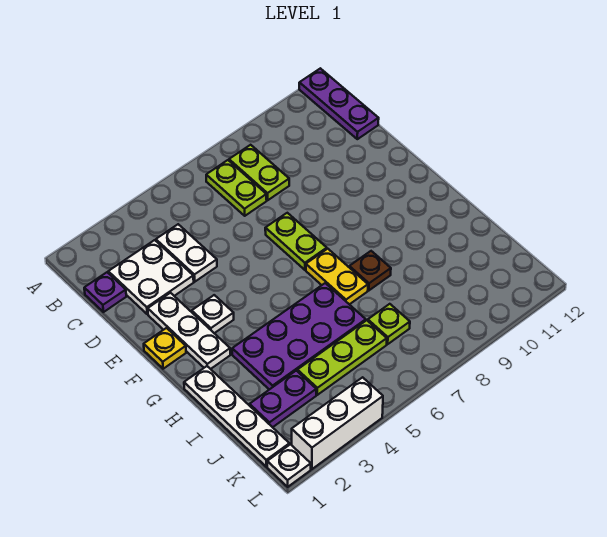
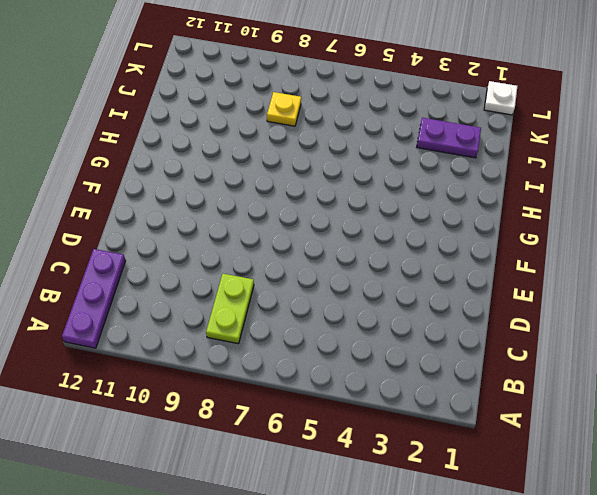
yellow plate J8 level 1 -> yellow plate F1 level 1
none -> lime plate B7:C7 level 1
none -> purple plate C1 level 1
none -> white plate C2:D3 level 1

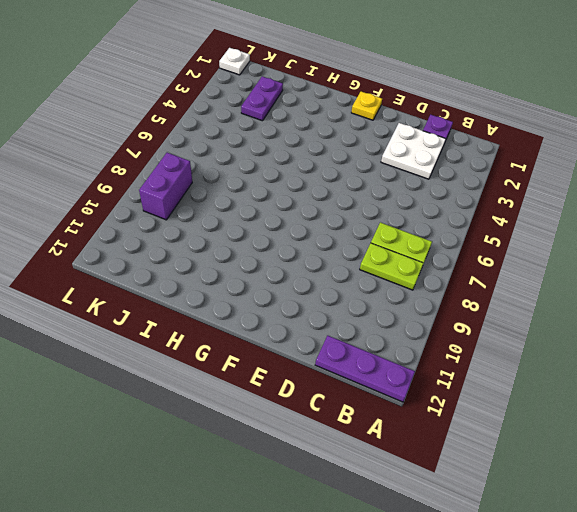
purple brick K8:K9 level 1 -> none
none -> white plate C4:D4 level 1
none -> white plate E2:G2 level 1
none -> lime plate E7:F7 level 1

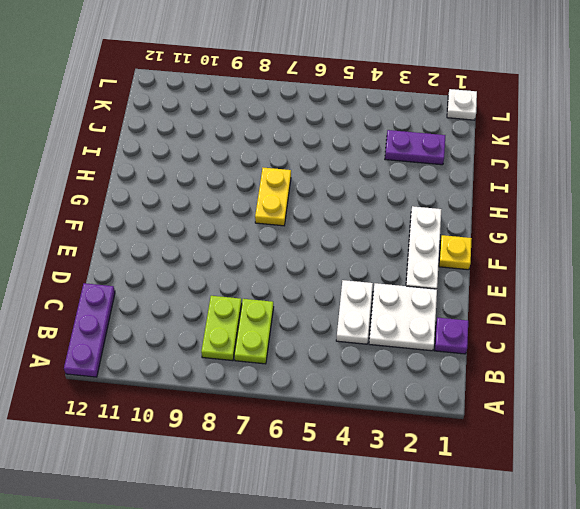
none -> lime plate E7:F7 level 1
none -> white plate F3 level 1
none -> white plate H1:K1 level 1

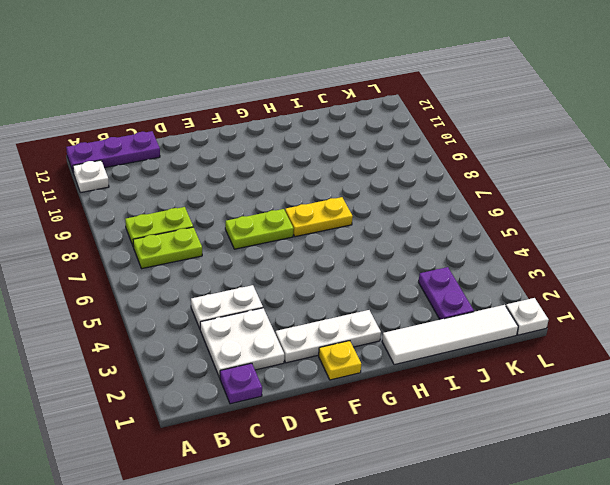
white plate A11 level 1 -> white plate F3 level 1
white tile H1:K1 level 1 -> white plate H1:K1 level 1
none -> purple plate H3:I6 level 1
none -> brown plate H8 level 1
none -> lime plate J4:J6 level 1

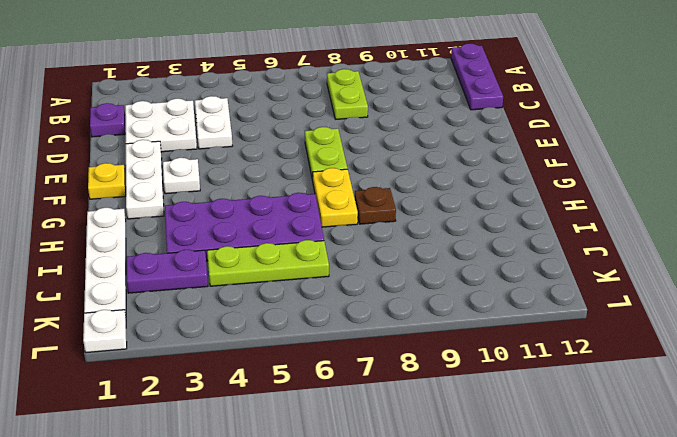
none -> lime plate B7:C7 level 1
none -> lime plate J7 level 1
none -> white brick L2:L4 level 1

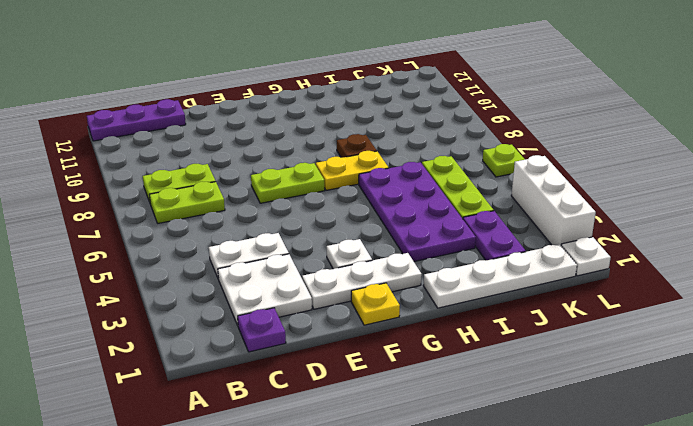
lime plate L6 level 1 -> lime plate J7 level 1

